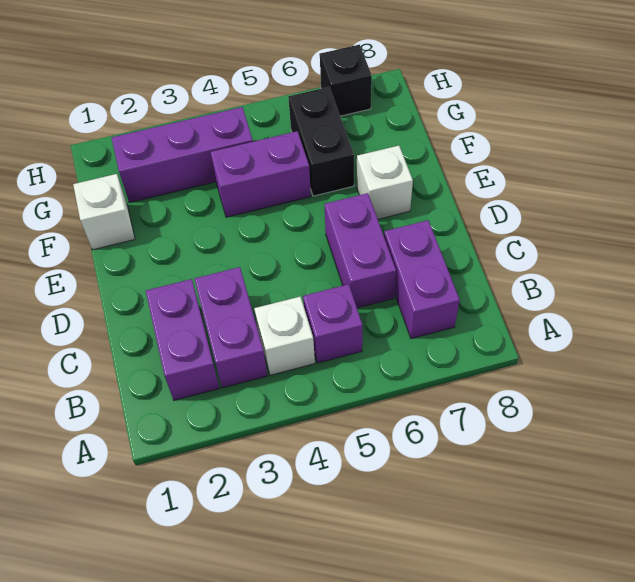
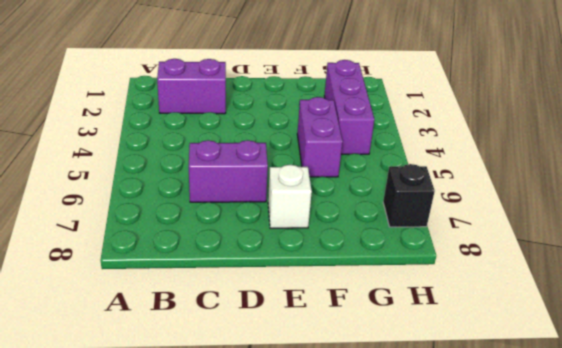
none -> purple brick B3:C3 level 1
none -> white brick B4 level 1
none -> purple brick B5 level 1

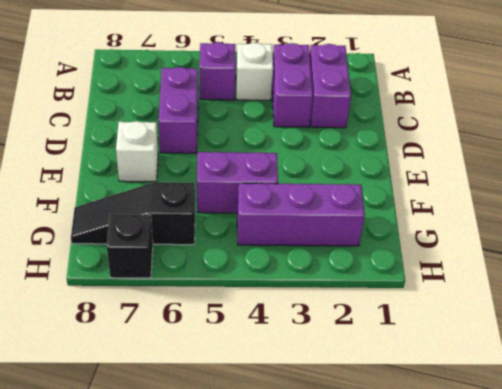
black slope G6:G8 level 1 top 6 -> black brick F6:G6 level 1
none -> purple brick B7:C7 level 1
none -> white brick F1 level 1

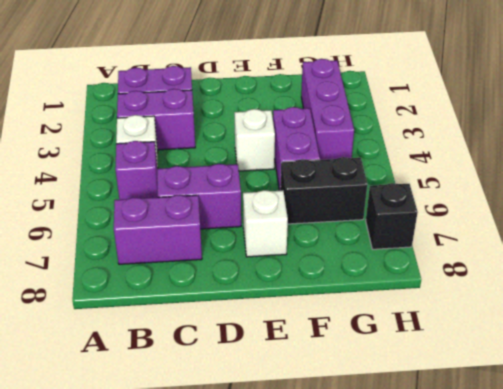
white brick E4 level 1 -> white brick F1 level 1

